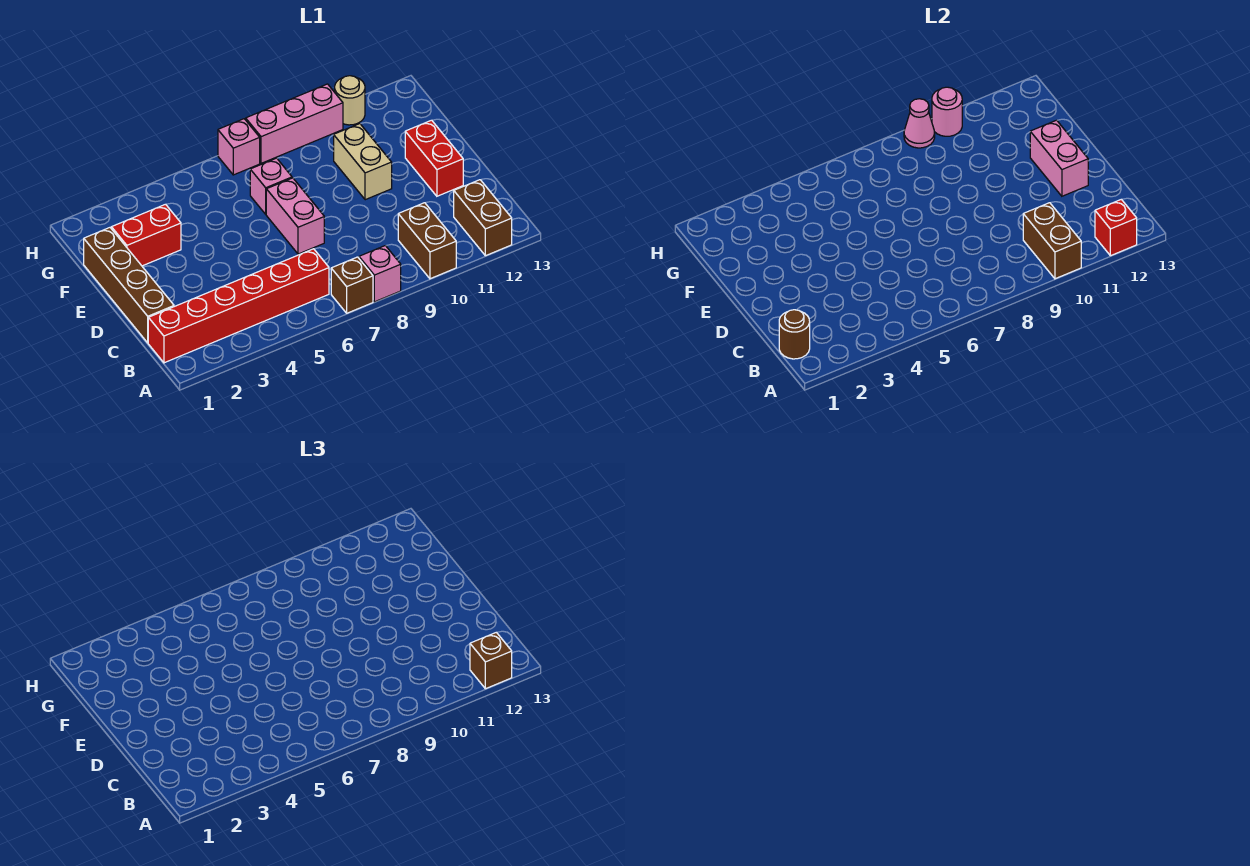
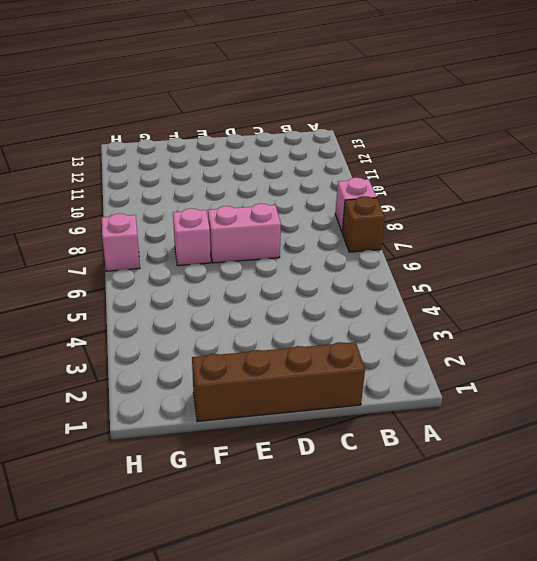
none -> brown brick A10:B10 level 1
none -> brown brick A12:B12 level 1
none -> red brick B1:B6 level 1

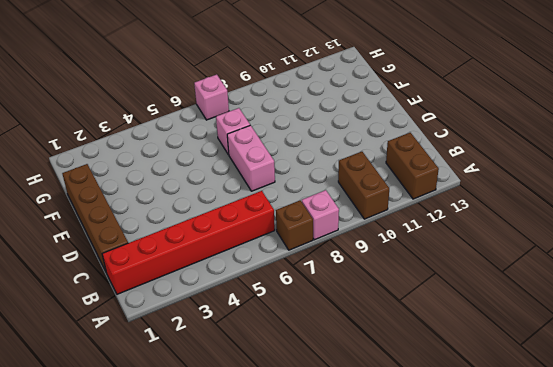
none -> red brick D12:E12 level 1
none -> tan brick E10:F10 level 1
none -> red brick F2:F3 level 1

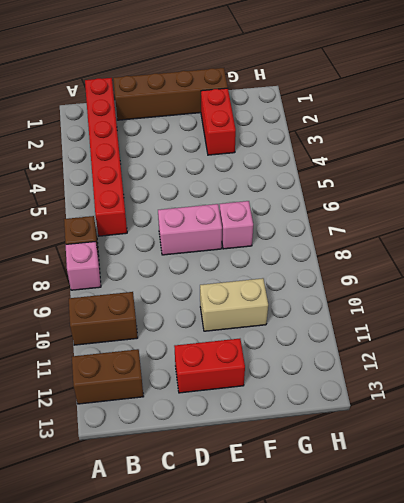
none -> pink brick H7 level 1
none -> pink brick H8:H10 level 1
none -> tan round brick H11 level 1

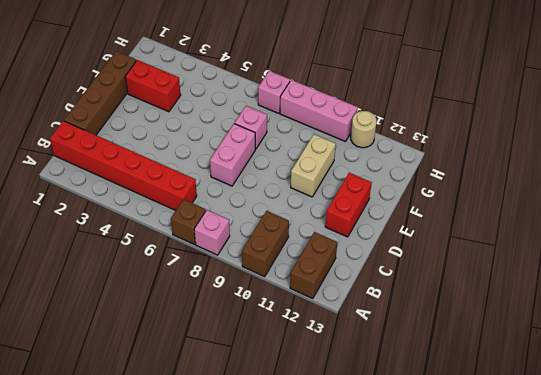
none -> brown brick A10:B10 level 2
none -> red brick A12 level 2
none -> brown round brick B1 level 2

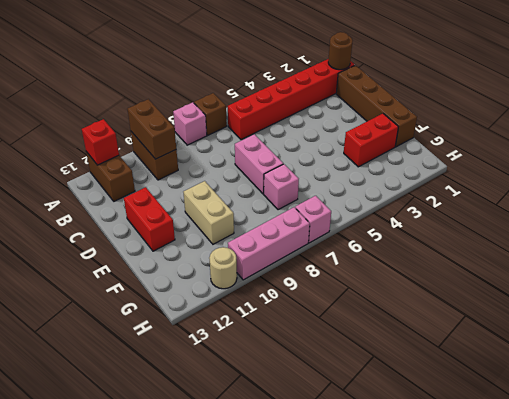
none -> pink brick D12:E12 level 2
none -> pink cone H9 level 2
none -> pink round brick H10 level 2

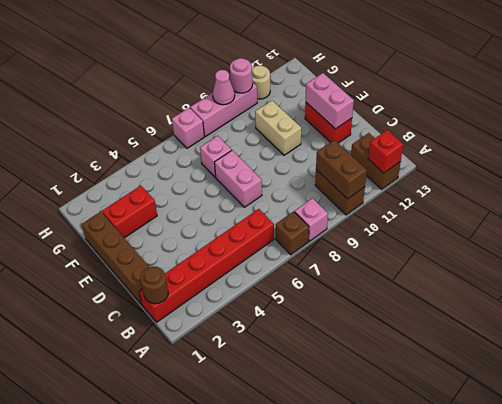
none -> brown brick A12 level 3

